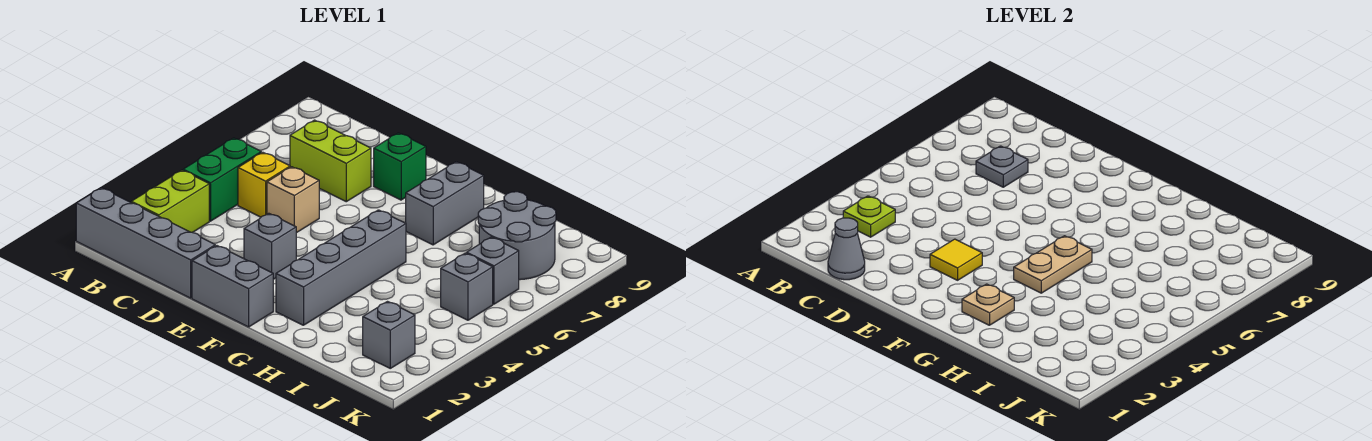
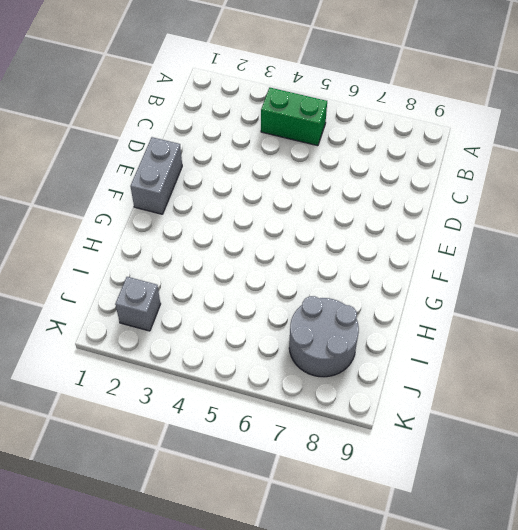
none -> grey brick A1:D1 level 1
none -> lime brick B2:B3 level 1
none -> yellow brick C5 level 1

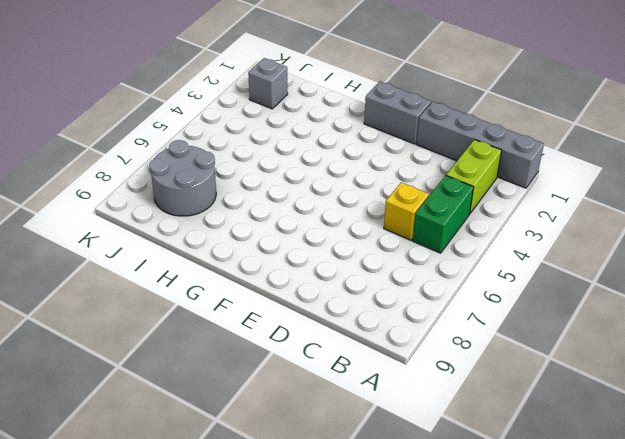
none -> lime brick C7:D7 level 1
none -> tan brick D5 level 1
none -> grey brick E3 level 1

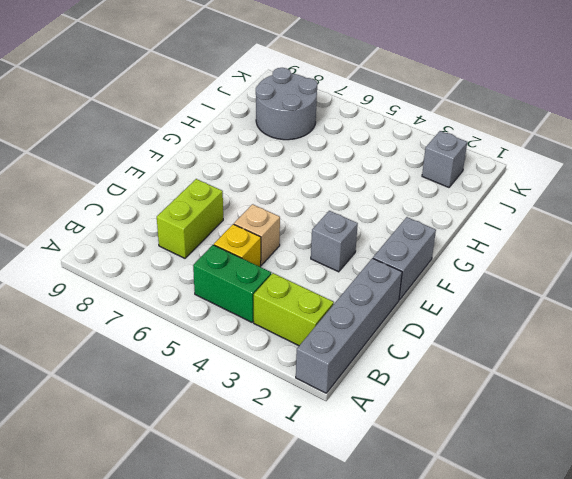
none -> green brick E8 level 1
none -> grey brick G2:G5 level 1
none -> grey brick G7:G8 level 1

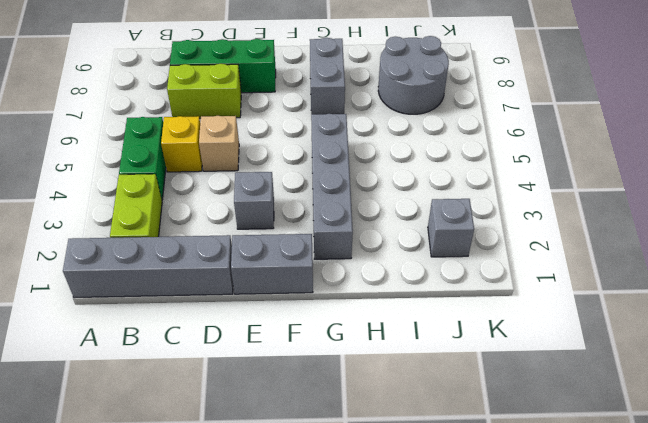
green brick C8:E8 level 1 -> green brick E8 level 1
none -> grey brick J5 level 1
none -> grey brick J6 level 1
none -> lime plate B3 level 2

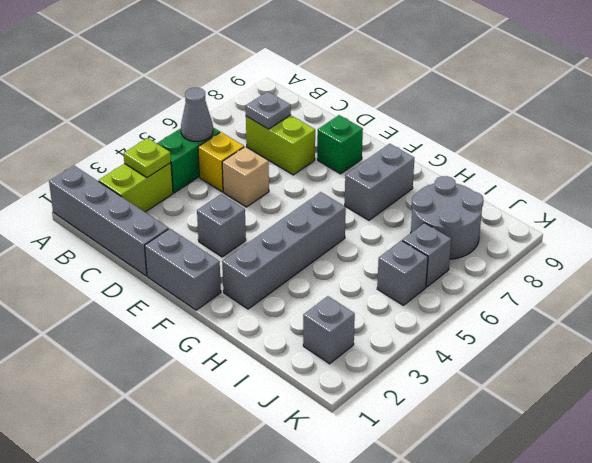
grey cone B5 level 2 -> grey cone C1 level 2
none -> yellow tile E3 level 2
none -> tan plate G2 level 2
none -> tan plate G4:G5 level 2

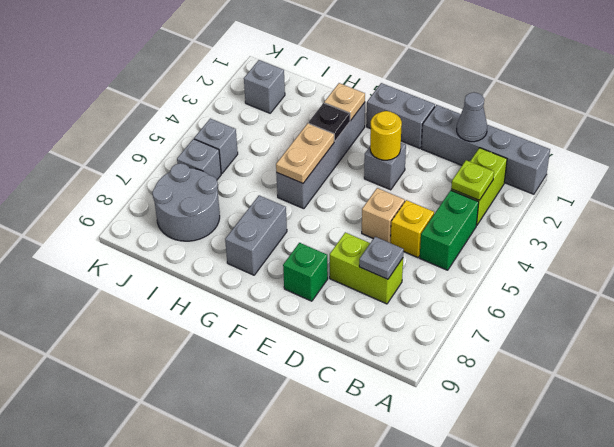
yellow round brick E3 level 2 -> yellow tile E3 level 2
black plate G3 level 2 -> none

